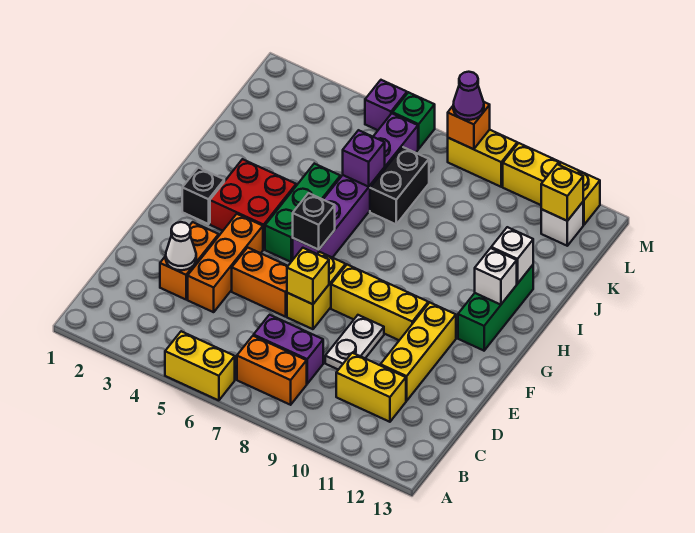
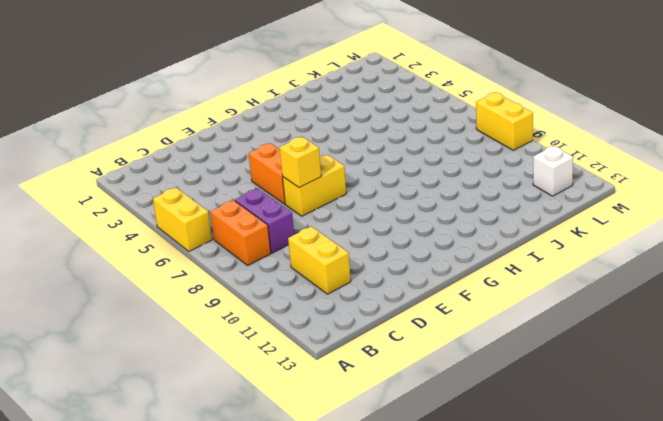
none -> orange brick D3:E3 level 1
none -> orange brick D4:F4 level 1
none -> white plate D9:E9 level 1
none -> yellow brick D11:F11 level 1

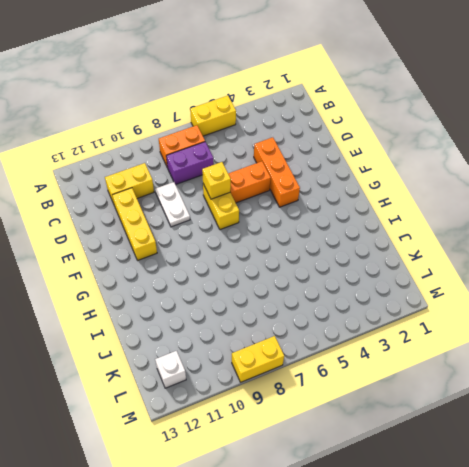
none -> orange brick D3:E3 level 1
none -> yellow brick F8:F10 level 1
none -> black brick G2 level 1
none -> red brick G3:H4 level 1

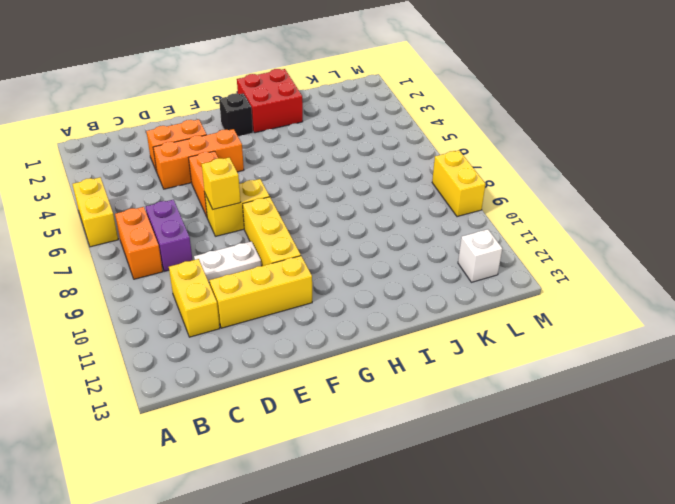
red brick H1:I2 level 1 -> red brick G3:H4 level 1
none -> green brick G5:I5 level 1
none -> purple brick G6:L6 level 1
none -> green brick G12:I12 level 1
none -> black brick J7:K7 level 1

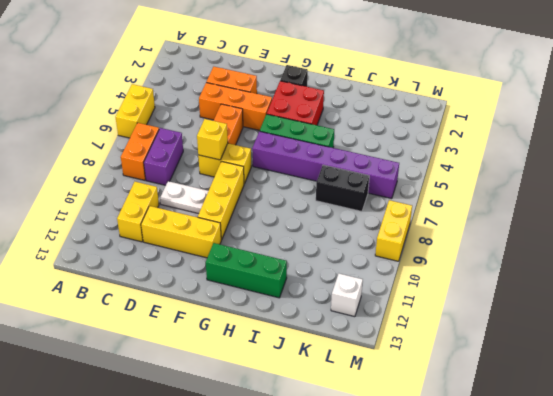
none -> purple brick M5 level 1
none -> green brick M6 level 1
none -> yellow brick M10:M12 level 1
none -> white cone D3 level 2

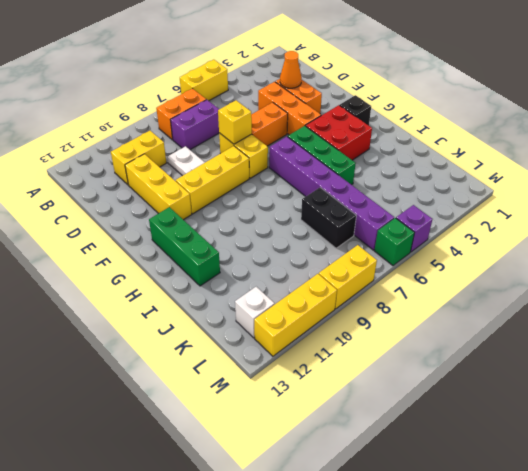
orange cone D3 level 2 -> white cone D3 level 2
none -> black brick G6 level 2
none -> white brick H12 level 2
none -> white brick I12 level 2
none -> purple brick J6 level 2

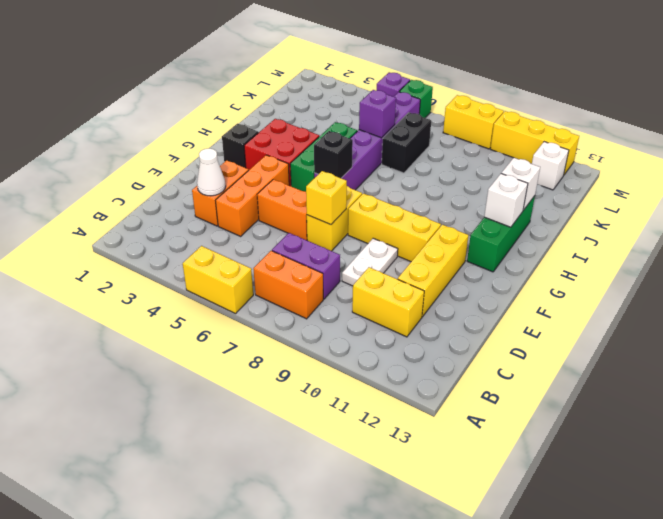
none -> yellow brick L12 level 2
none -> orange brick M8 level 2
none -> purple cone M8 level 3

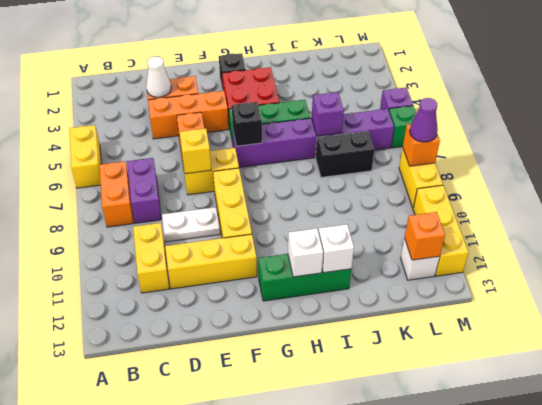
orange brick L12 level 2 -> yellow brick L12 level 2

